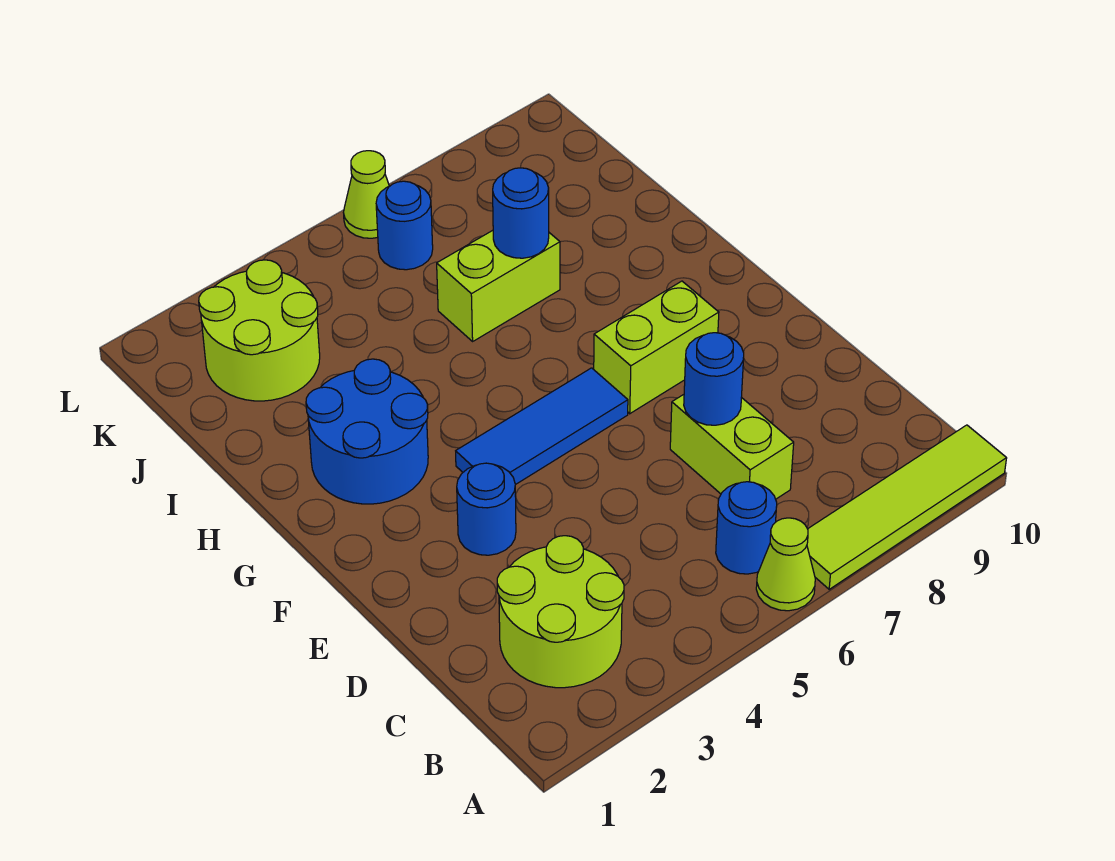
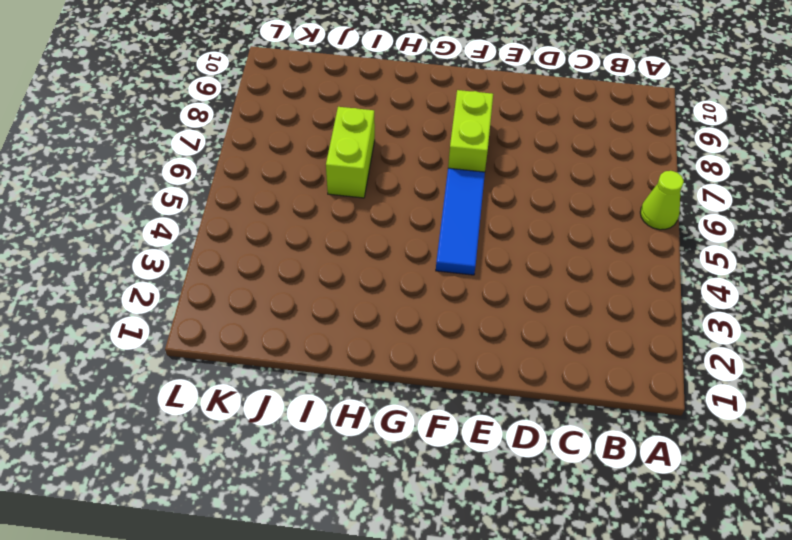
none -> lime tile A7:A10 level 1
none -> lime round brick B2:C3 level 1
none -> blue round brick B6 level 1

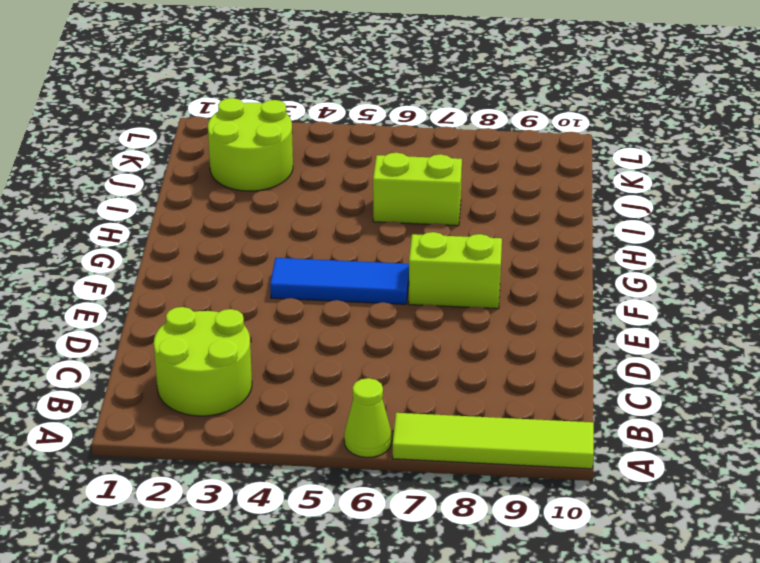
none -> blue round brick B6 level 1
none -> lime brick C7:D7 level 1
none -> blue round brick E3 level 1

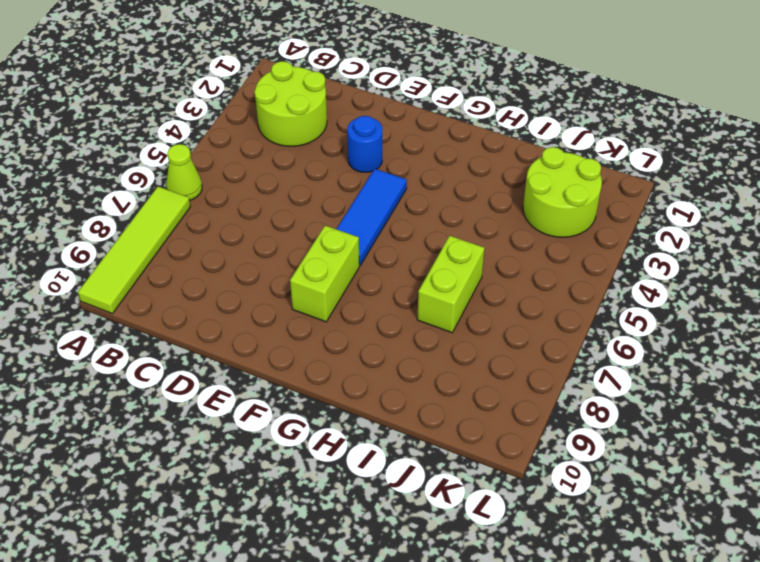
none -> blue round brick B6 level 1
none -> lime brick C7:D7 level 1
none -> blue round brick G2:H3 level 1

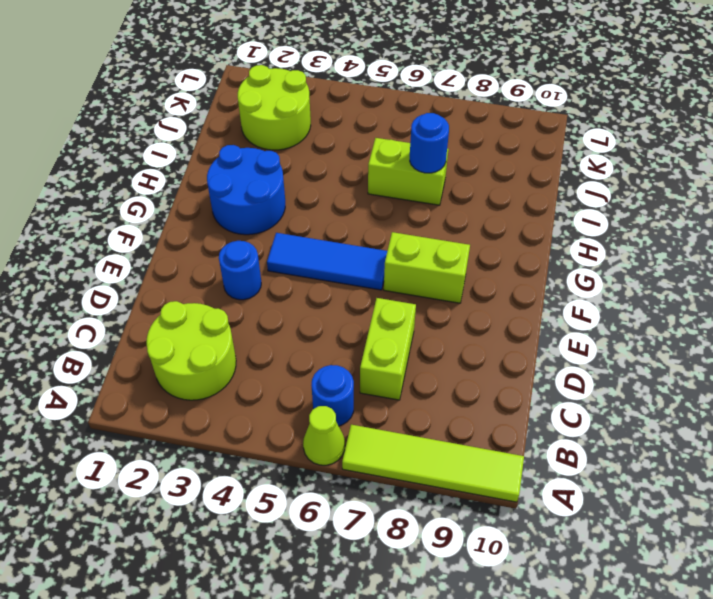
none -> blue round brick K6 level 1
none -> lime cone L6 level 1
none -> blue round brick D7 level 2

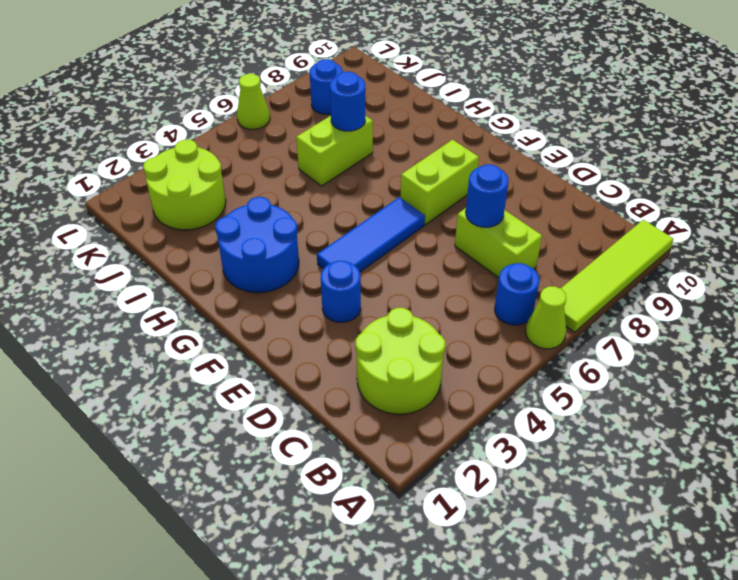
blue round brick K8 level 1 -> blue round brick K6 level 1

